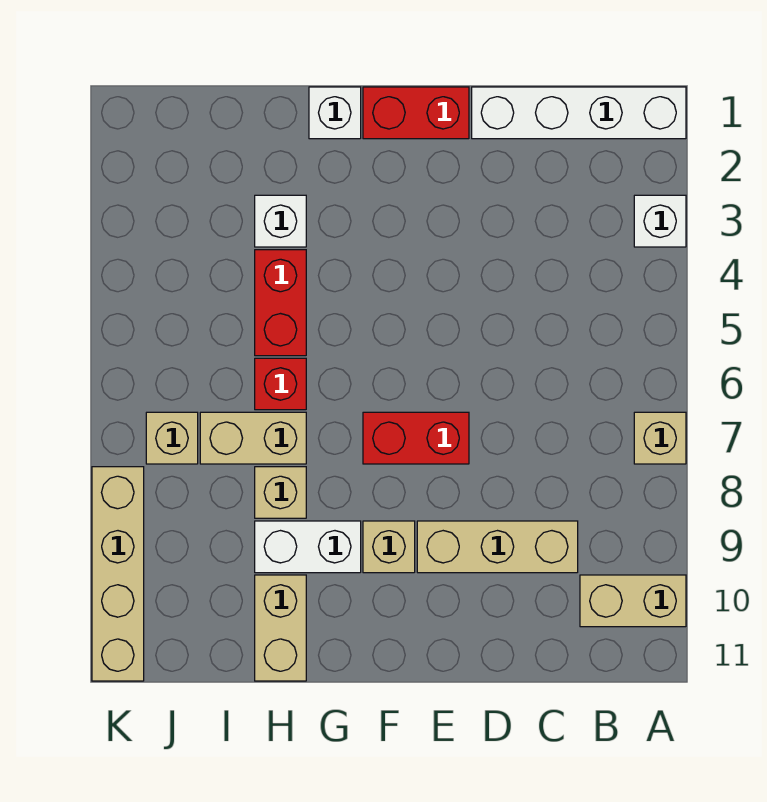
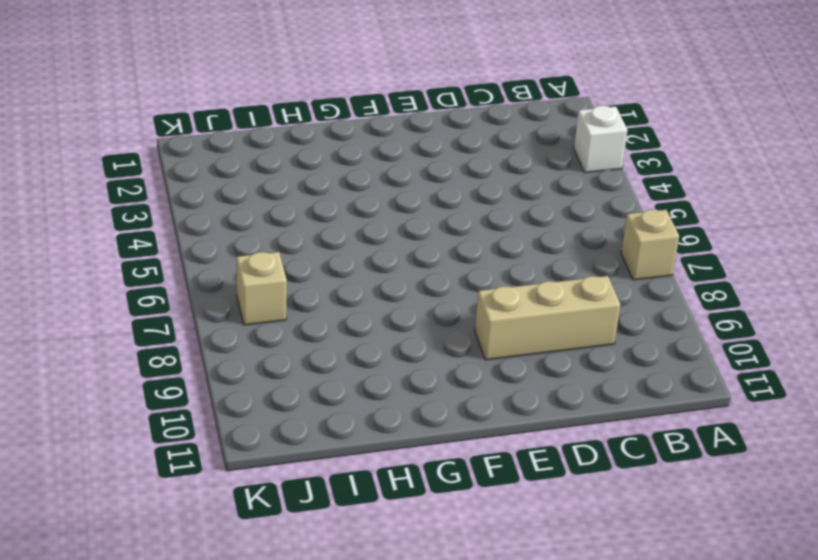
none -> white brick A1:D1 level 1
none -> tan brick A10:B10 level 1
none -> red brick E1:F1 level 1

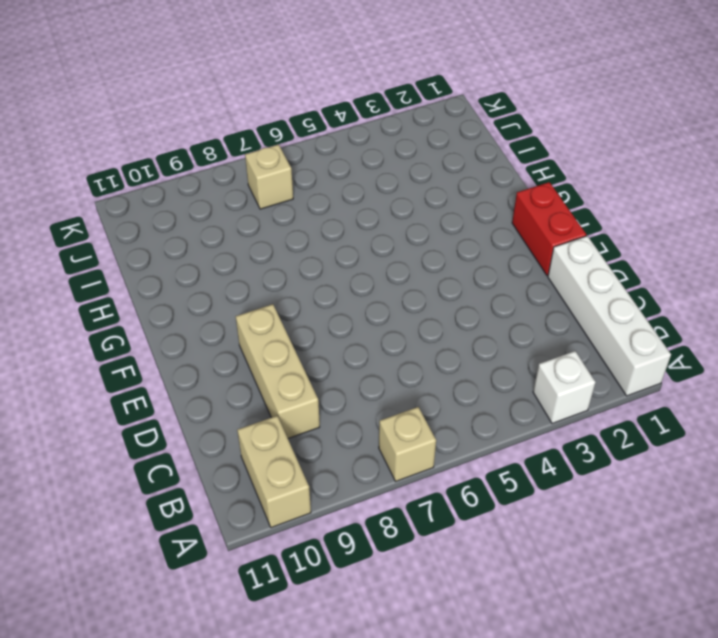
none -> red brick E7:F7 level 1
none -> tan brick F9 level 1
none -> white brick G1 level 1

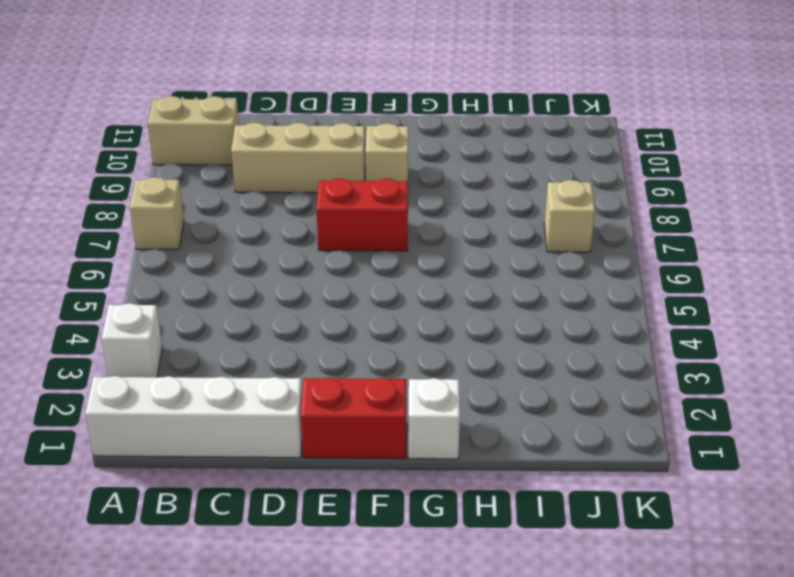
none -> white brick G9:H9 level 1
none -> white brick H3 level 1
none -> red brick H4:H5 level 1

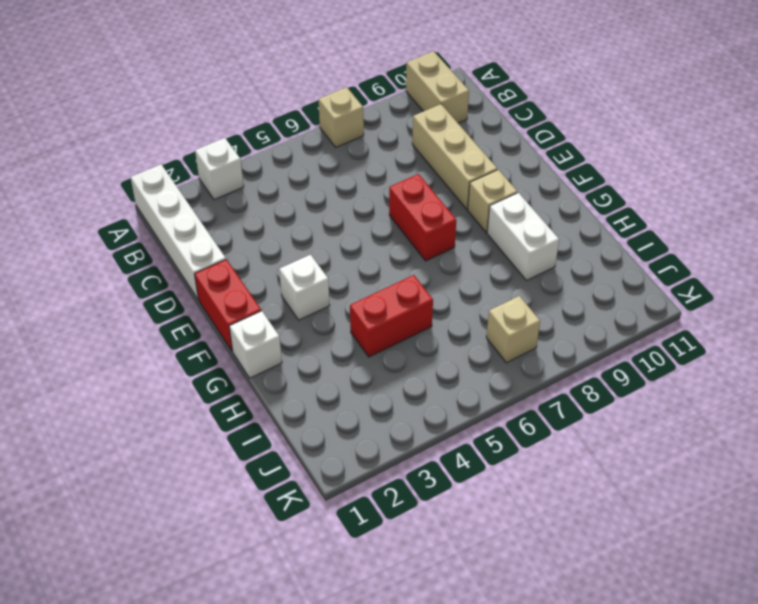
white brick F3 level 1 -> white brick H3 level 1
none -> red brick H6 level 1
none -> tan brick H7:I7 level 1
none -> tan brick H8 level 1

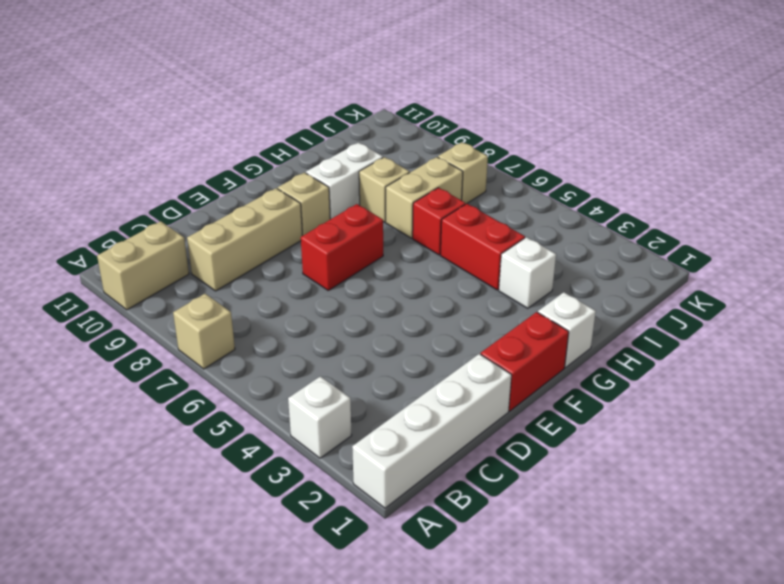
none -> tan brick H10:H11 level 1
none -> tan brick K8:K11 level 1

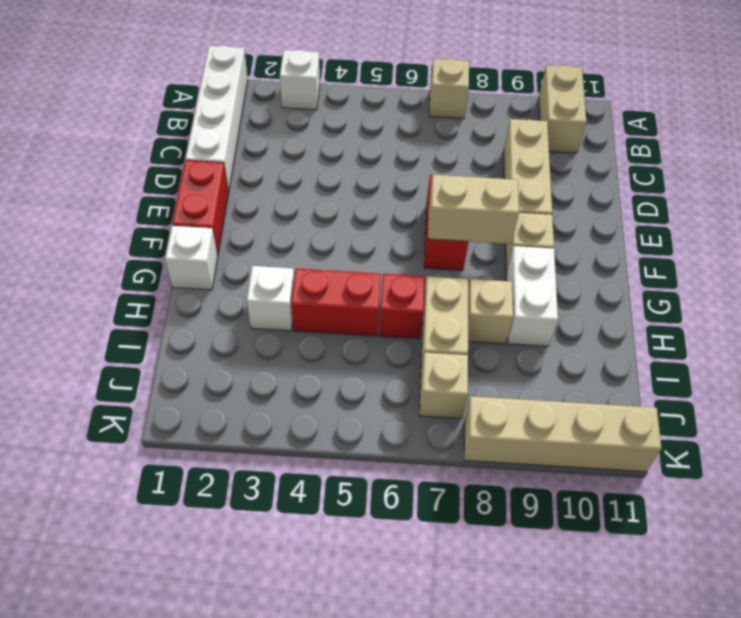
tan brick F7:F8 level 2 -> tan brick H10:H11 level 1

